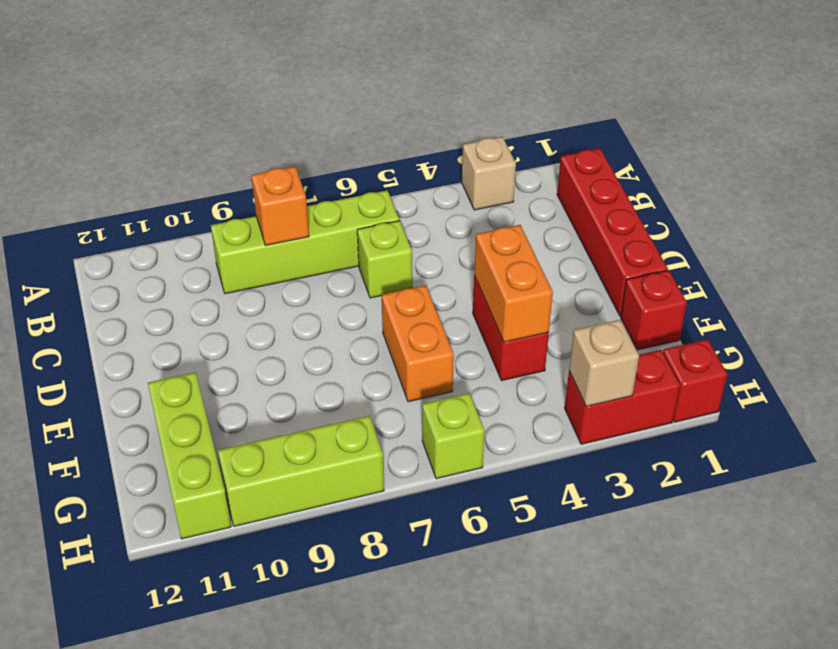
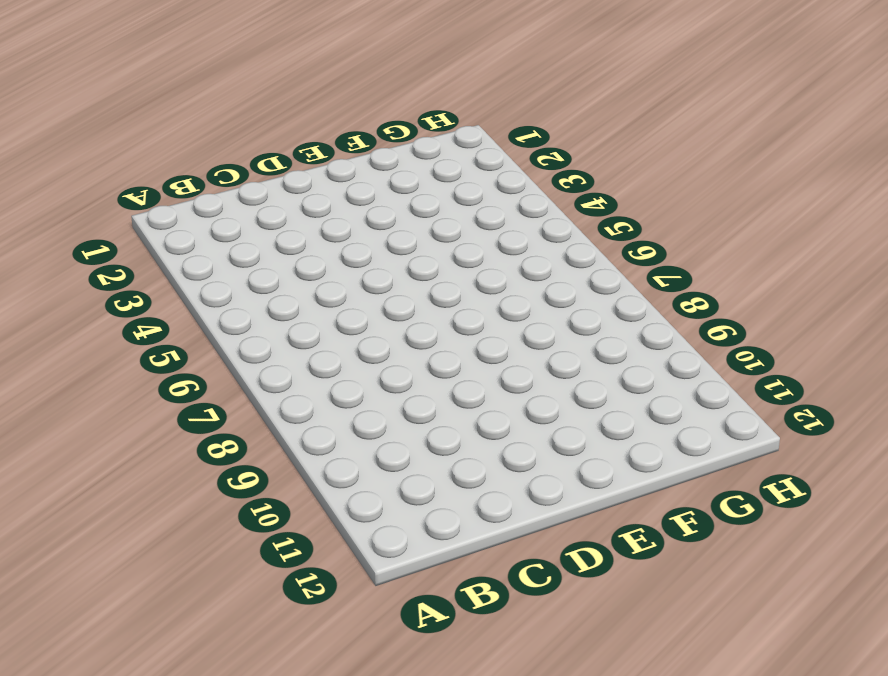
none -> tan brick A3 level 1
none -> red brick B1:E1 level 1
none -> lime brick B6:B9 level 1

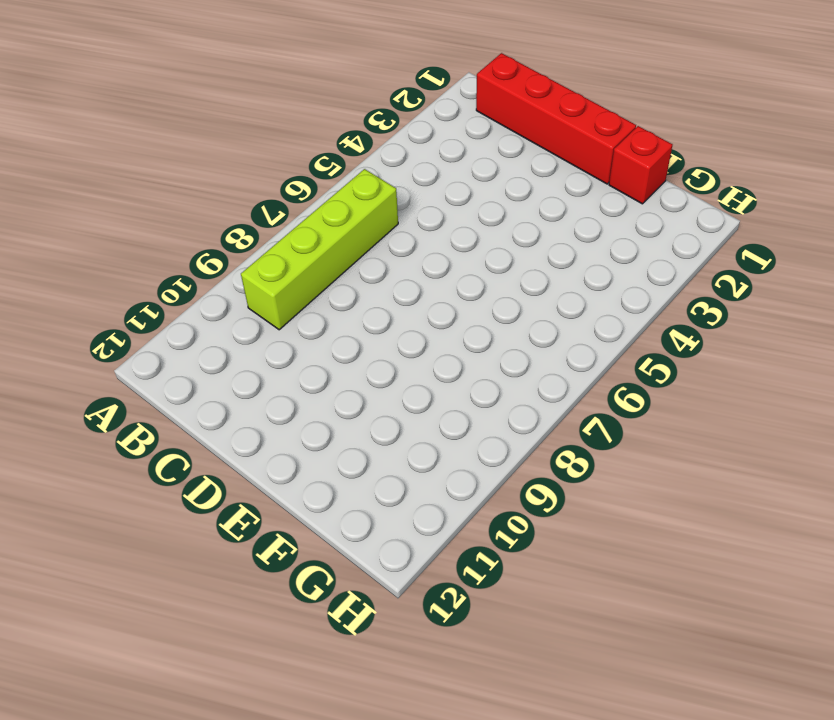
none -> tan brick A3 level 1
none -> lime brick C6 level 1
none -> red brick E4:F4 level 1

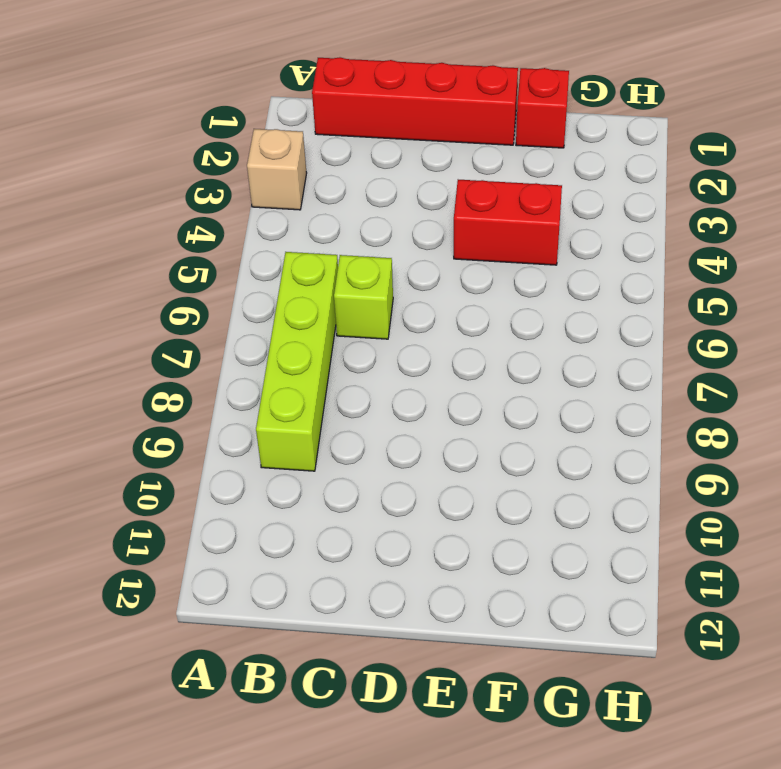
none -> orange brick E6:F6 level 1
none -> lime brick F11:H11 level 1
none -> red brick H1 level 1

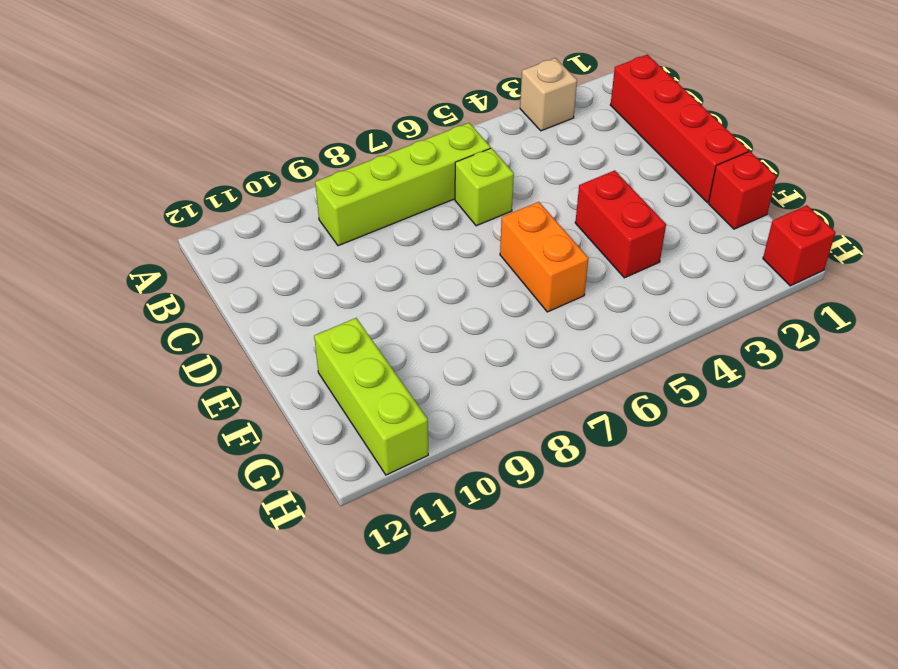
none -> red brick H2:H3 level 1
none -> lime brick H6 level 1
none -> lime brick H8:H10 level 1

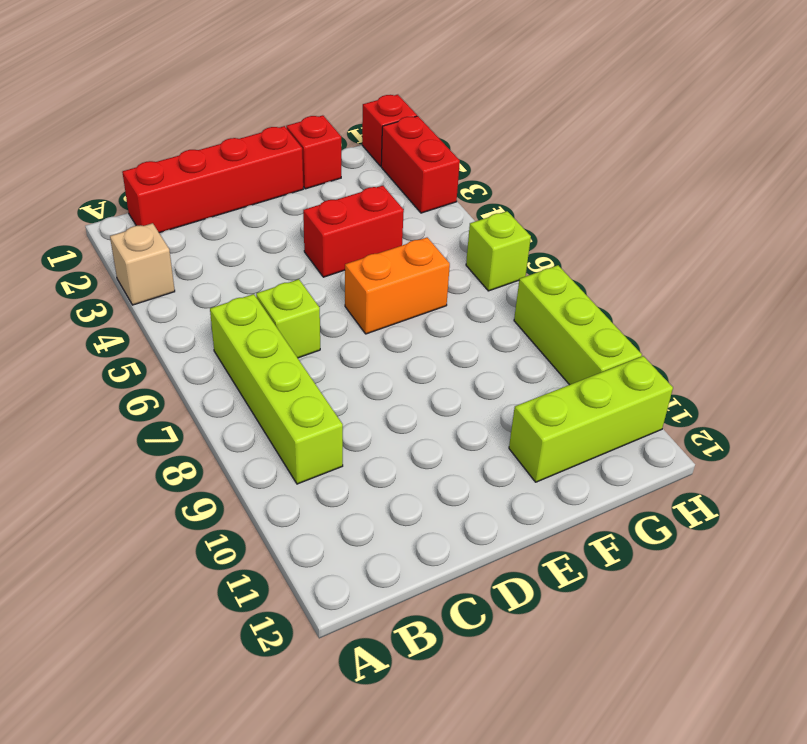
none -> orange brick B8 level 2
none -> orange brick E4:F4 level 2
none -> tan brick H3 level 2

